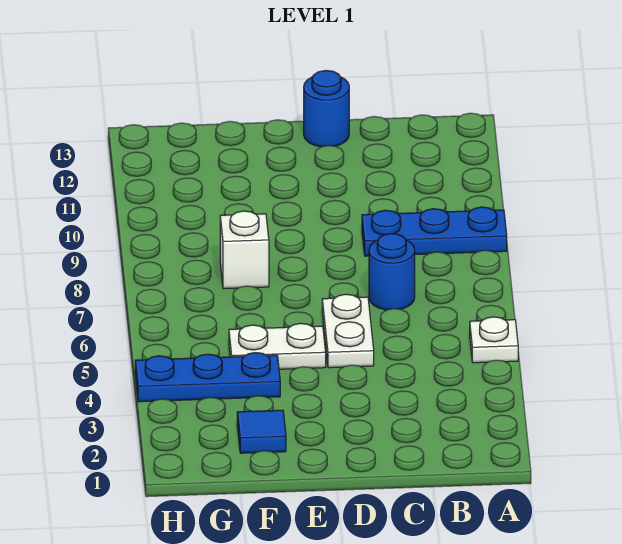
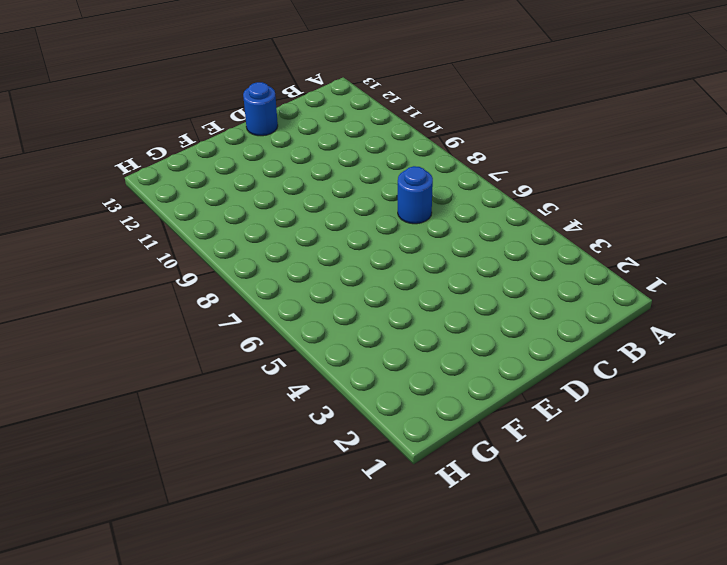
none -> white plate A5 level 1
none -> blue plate A9:C9 level 1

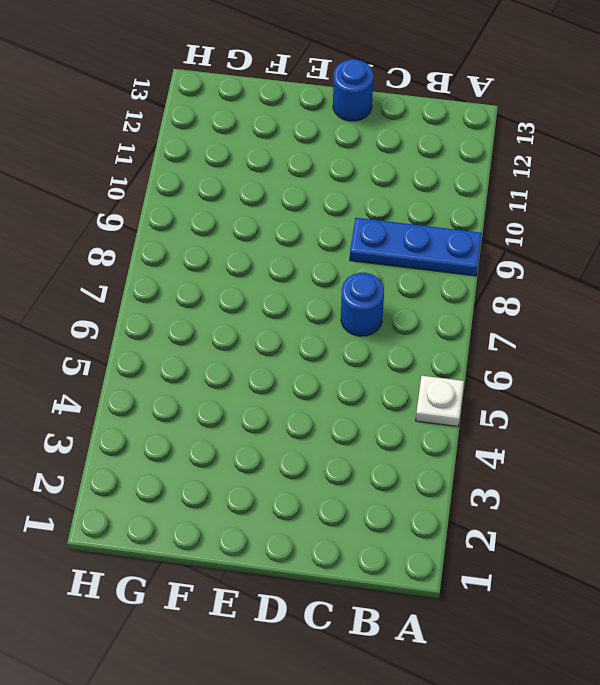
none -> white plate D5:D6 level 1
none -> white plate E5:F5 level 1

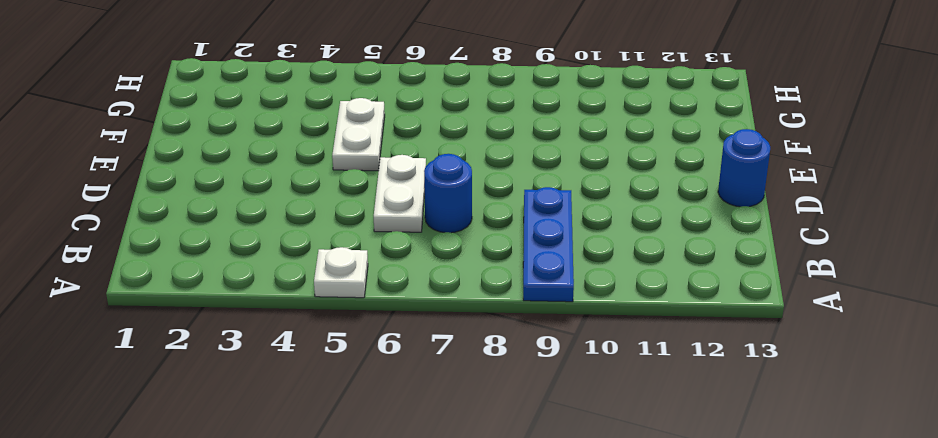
white plate C6:D6 level 1 -> white plate D5:D6 level 1
none -> blue tile F2 level 1
none -> blue plate F4:H4 level 1

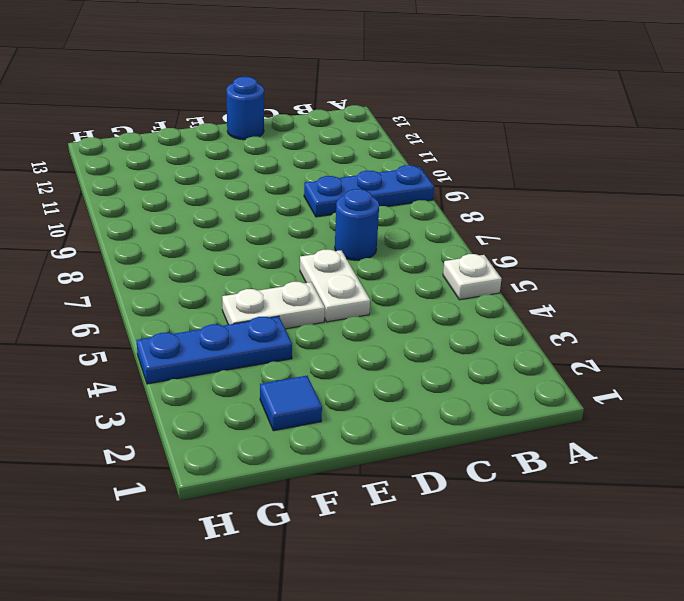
none -> white brick F8 level 1

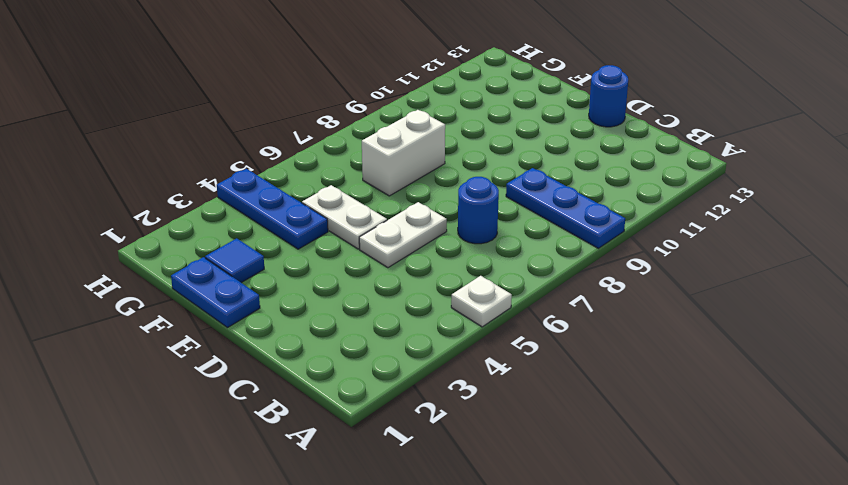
blue plate E1:F1 level 1 -> none
white brick F7:F8 level 1 -> white brick F8 level 1

